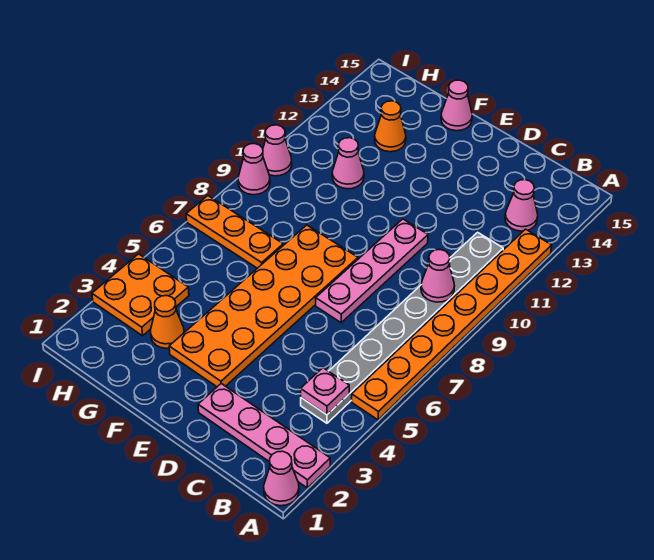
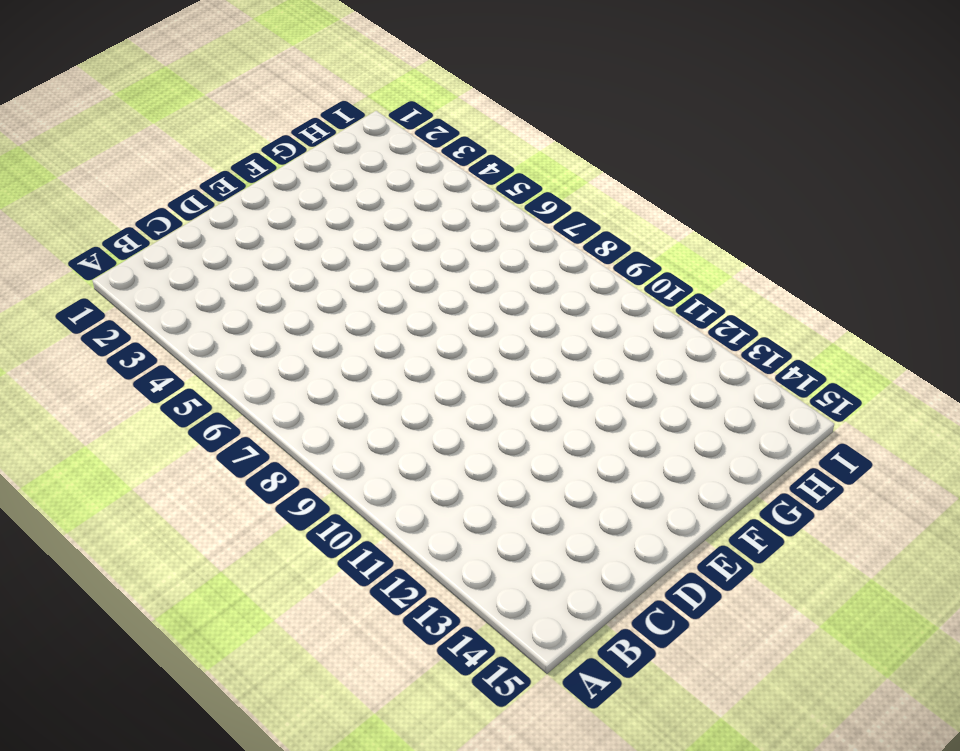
none -> pink cone A1 level 1
none -> pink plate A2:D2 level 1
none -> orange plate A5:A12 level 1

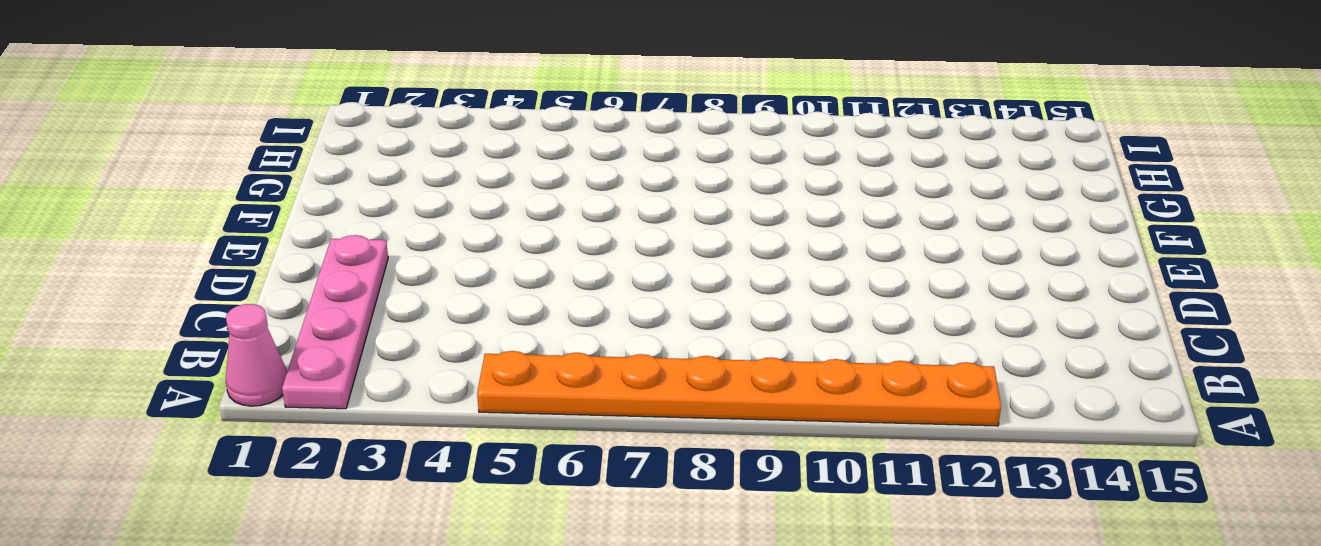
none -> grey plate B4:B11 level 1
none -> pink cone B13 level 1
none -> pink plate D7:D10 level 1

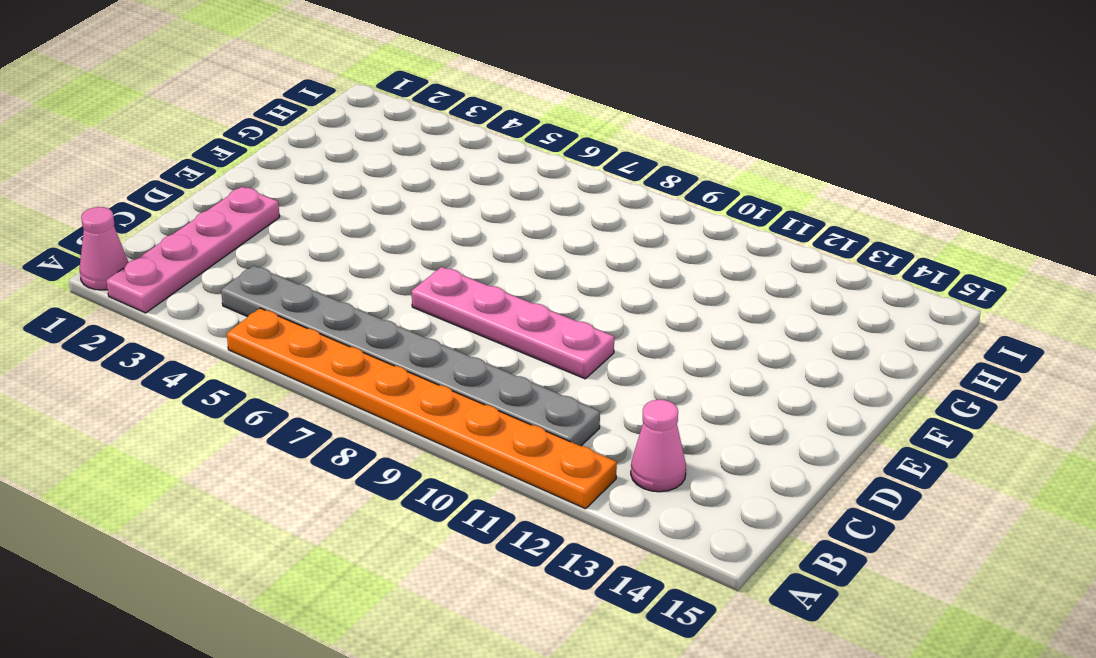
none -> orange plate E3:F8 level 1
none -> pink cone F15 level 1
none -> orange cone G3 level 1

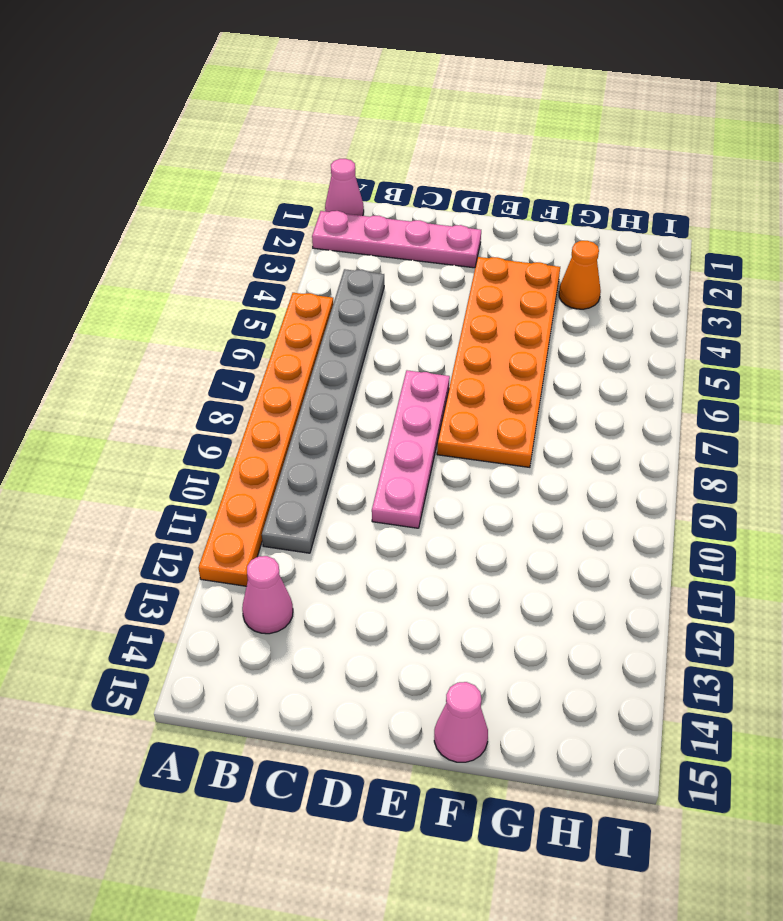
none -> orange plate G7:I7 level 1
none -> pink cone G11 level 1
none -> orange cone G13 level 1

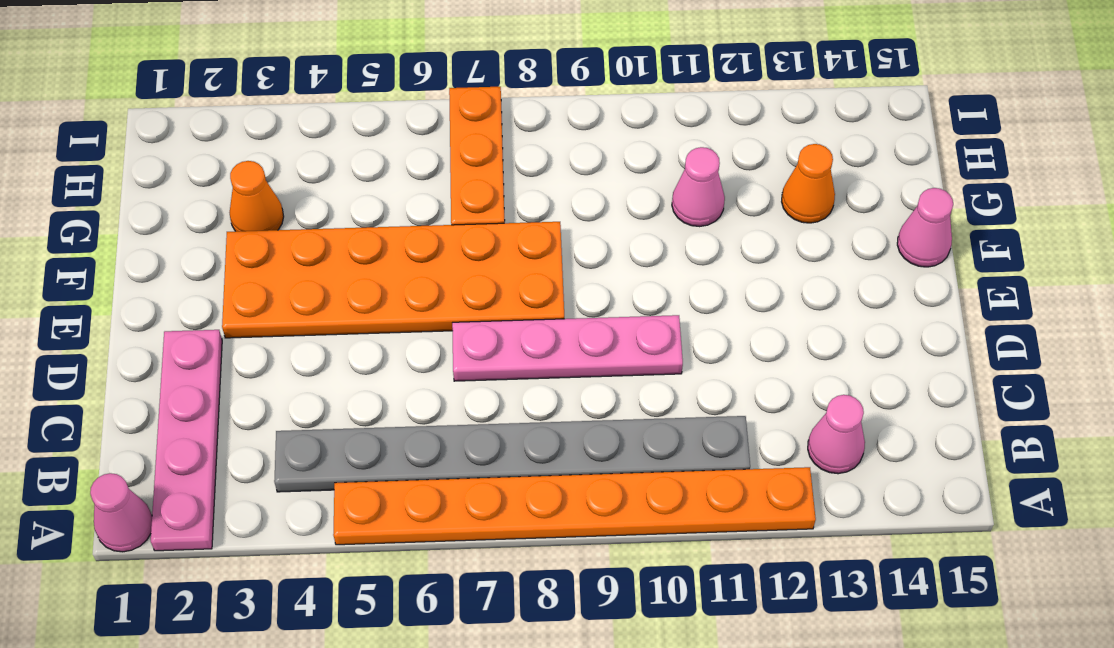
none -> orange plate H3:I4 level 1
none -> pink cone I9 level 1
none -> pink cone I10 level 1

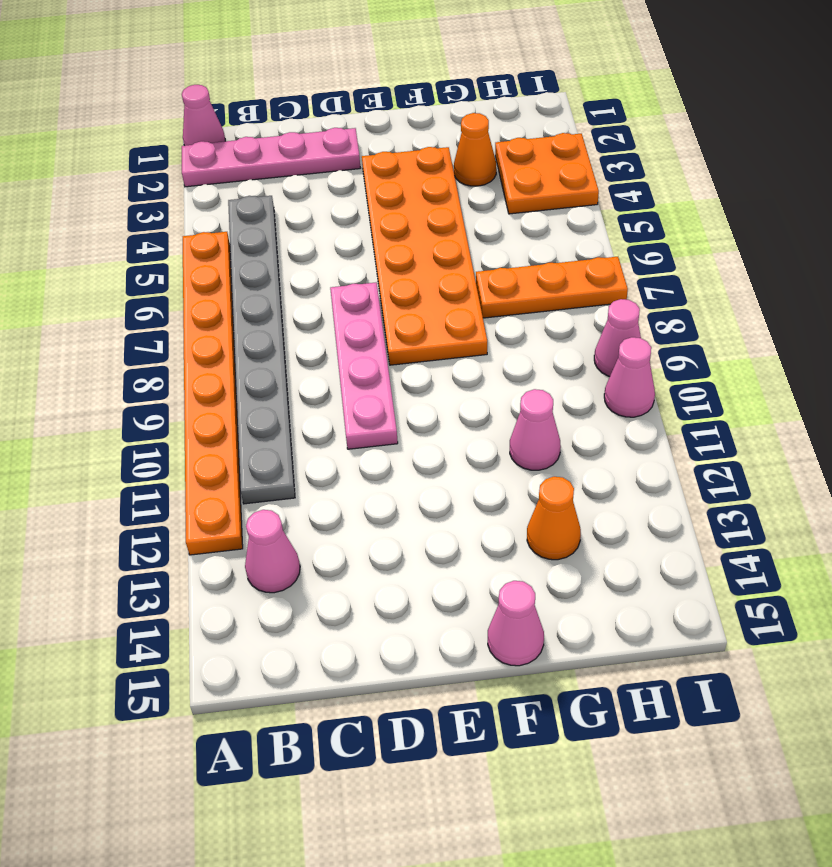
none -> pink plate B4 level 2
none -> pink cone B9 level 2

